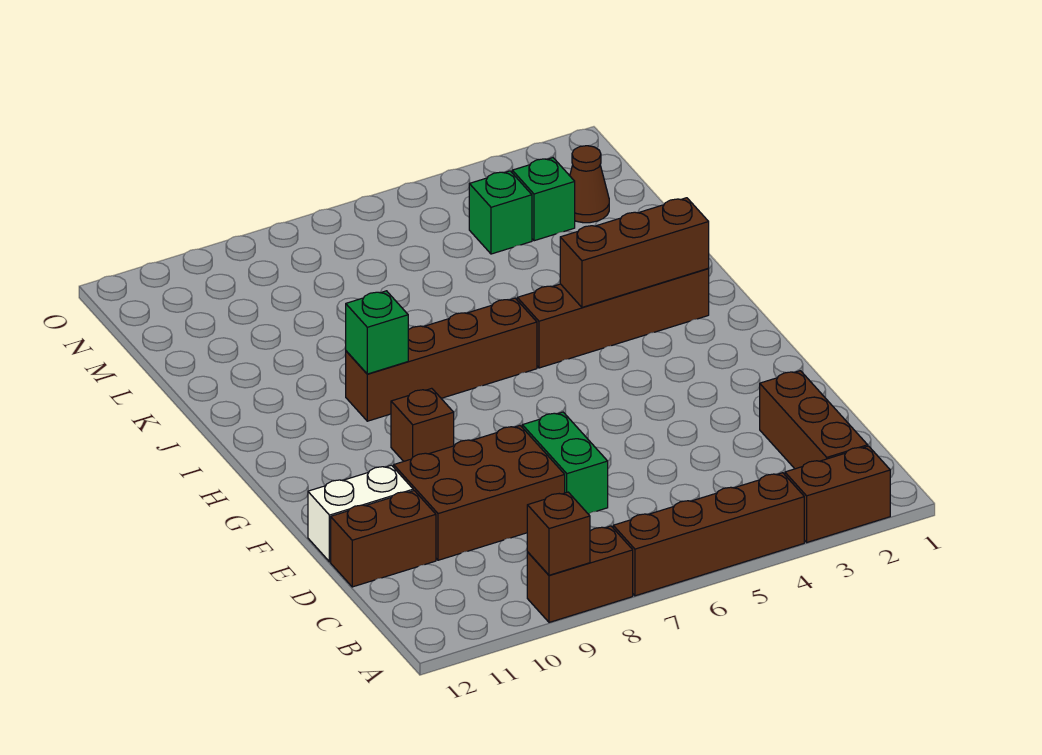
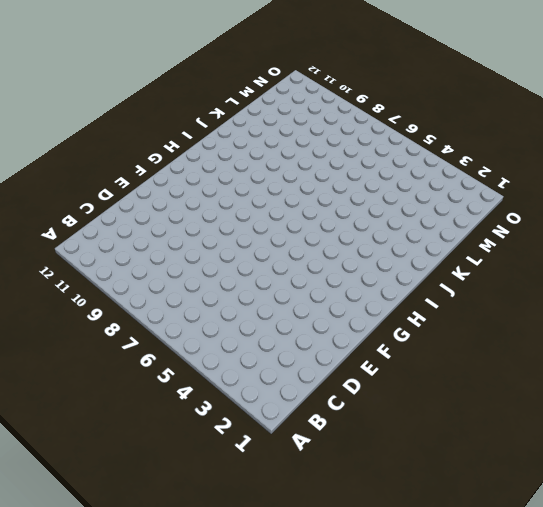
none -> brown brick A2:A3 level 1
none -> brown brick A4:A7 level 1
none -> brown brick A8:A9 level 1

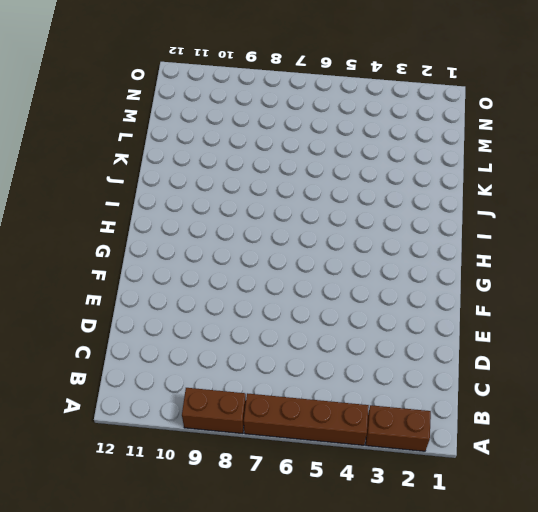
none -> brown brick B2:D2 level 1
none -> green brick D7:E7 level 1
none -> brown brick D8:E10 level 1

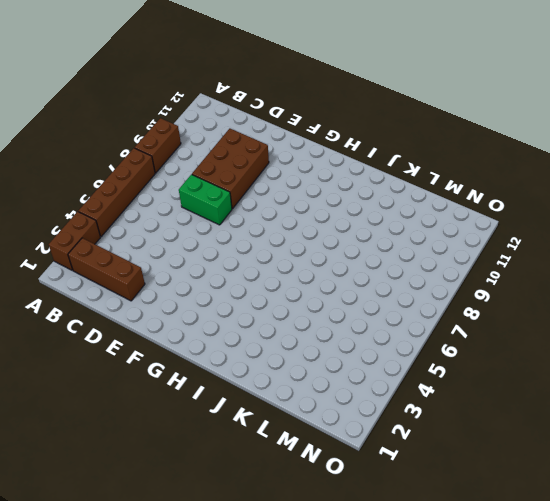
none -> brown brick D11:D12 level 1
none -> white brick E11:E12 level 1
none -> brown brick G9 level 1

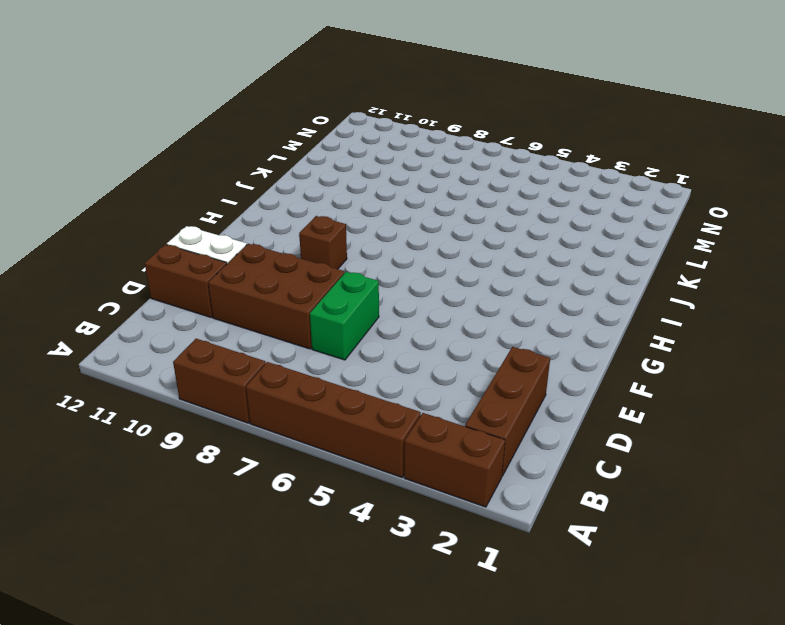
none -> brown brick I2:I5 level 1
none -> brown brick I6:I9 level 1
none -> brown cone M2 level 1

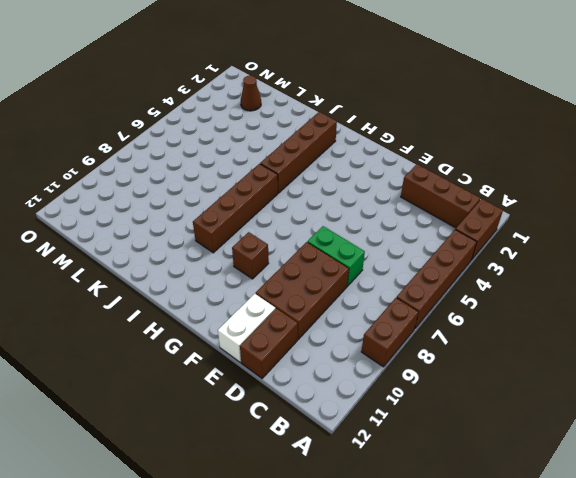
none -> green brick M3 level 1
none -> green brick M4 level 1
none -> brown brick A9 level 2

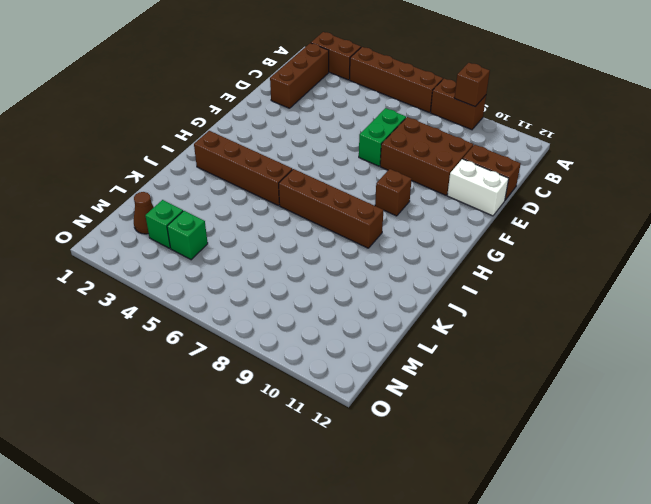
none -> brown brick I2:I4 level 2
none -> green brick I9 level 2

